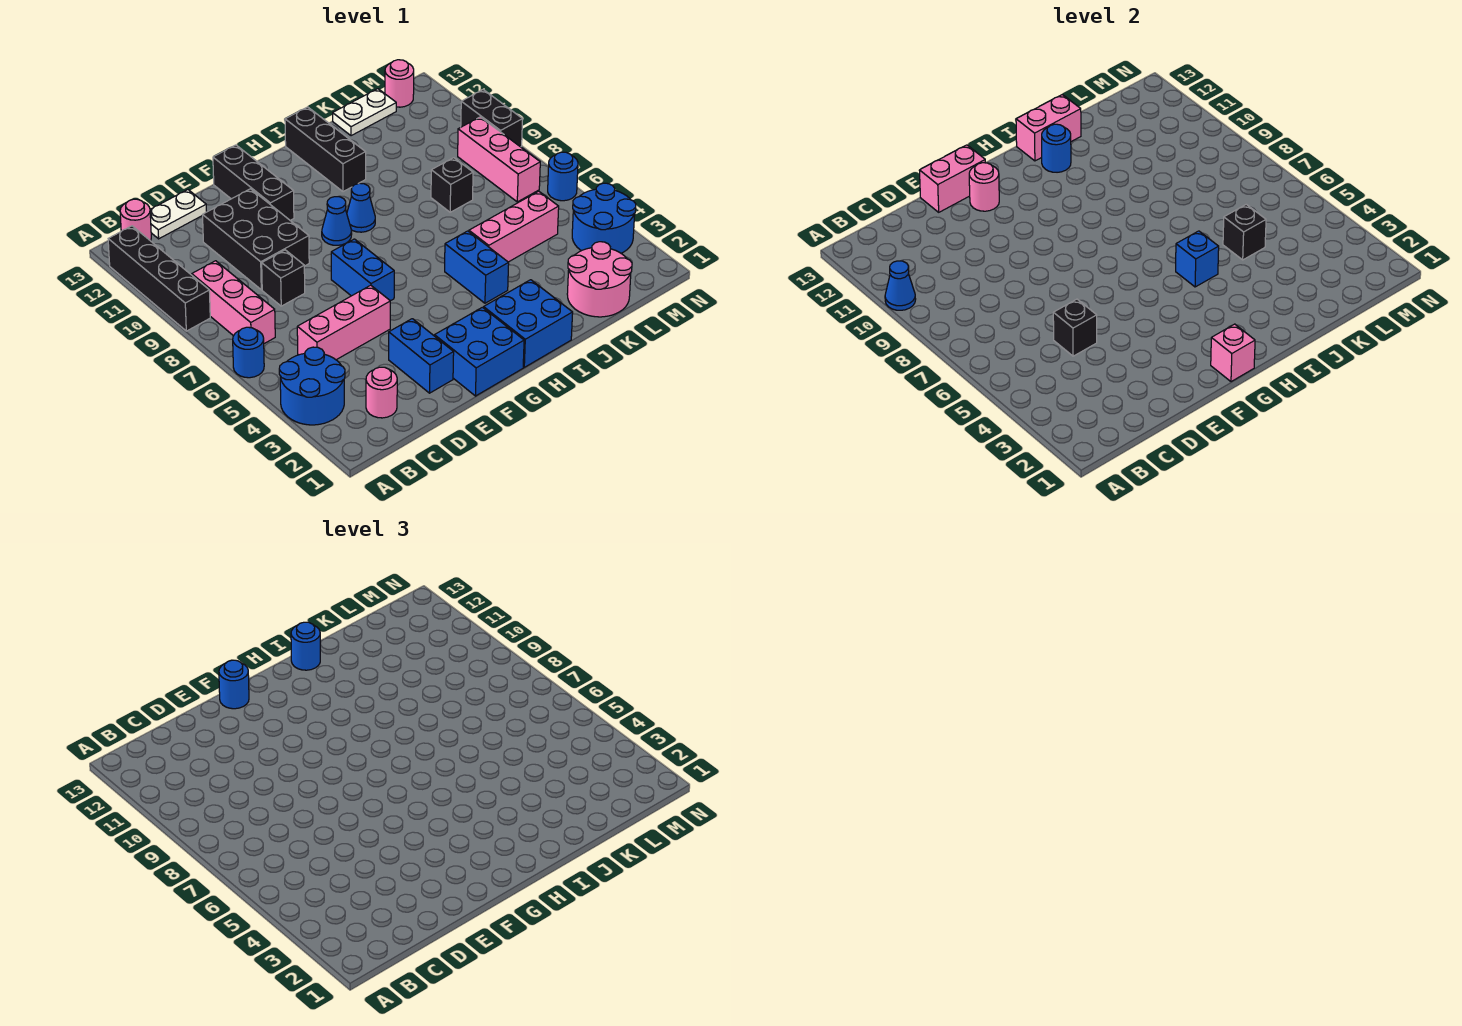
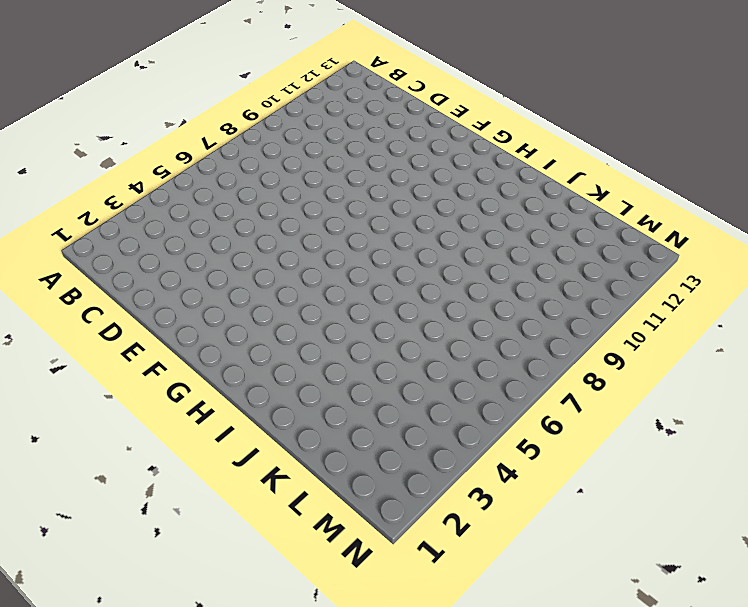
none -> blue round brick A3:B4 level 1
none -> blue round brick A6 level 1
none -> black brick A9:A12 level 1
none -> pink brick B7:B9 level 1

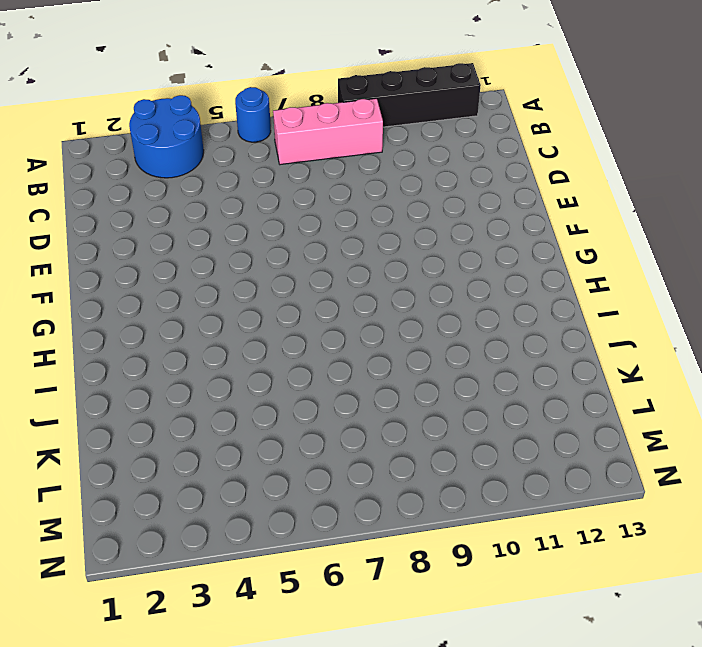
none -> pink round brick B13 level 1
none -> pink round brick C2 level 1
none -> pink brick C5:E5 level 1
none -> white plate C13:D13 level 1

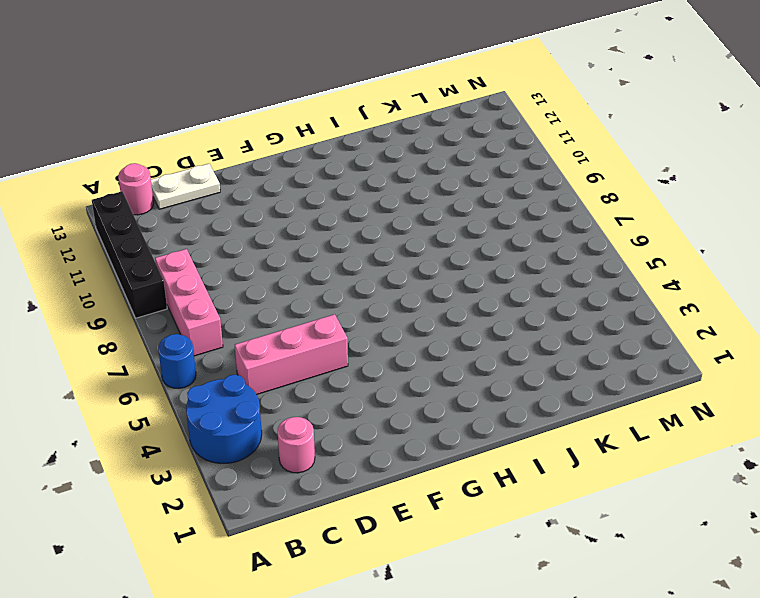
none -> black brick D8 level 1
none -> black brick D9:E11 level 1
none -> blue brick E2:E3 level 1
none -> blue brick F1:G2 level 1

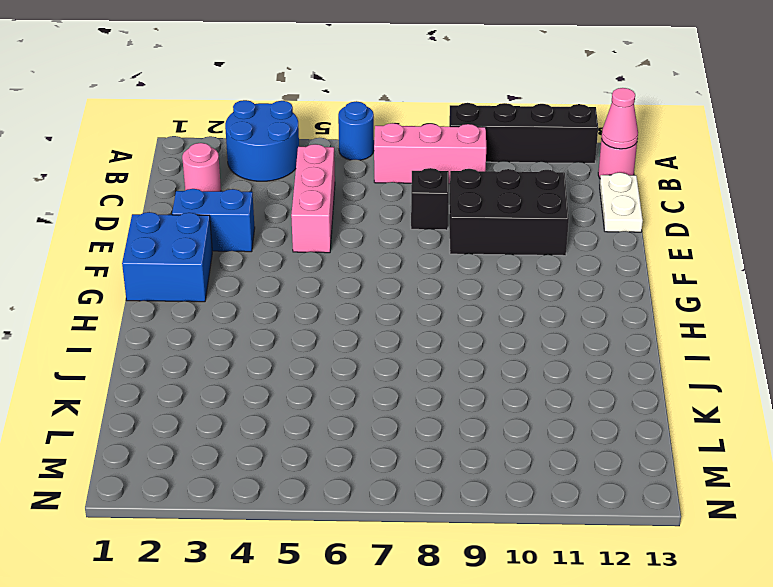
pink cone B13 level 2 -> none
none -> blue brick F6:F7 level 1
none -> black brick F11:F13 level 1
none -> blue cone G9 level 1
none -> blue brick H1:I2 level 1

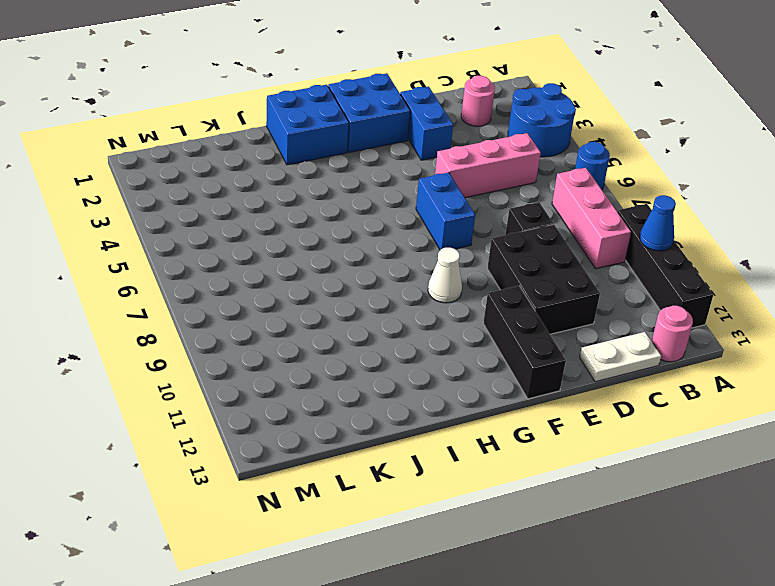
white cone G9 level 1 -> blue cone G9 level 1
none -> blue cone H9 level 1
none -> blue brick I4:I5 level 1
none -> black brick I11:I13 level 1
none -> pink brick J5:L5 level 1

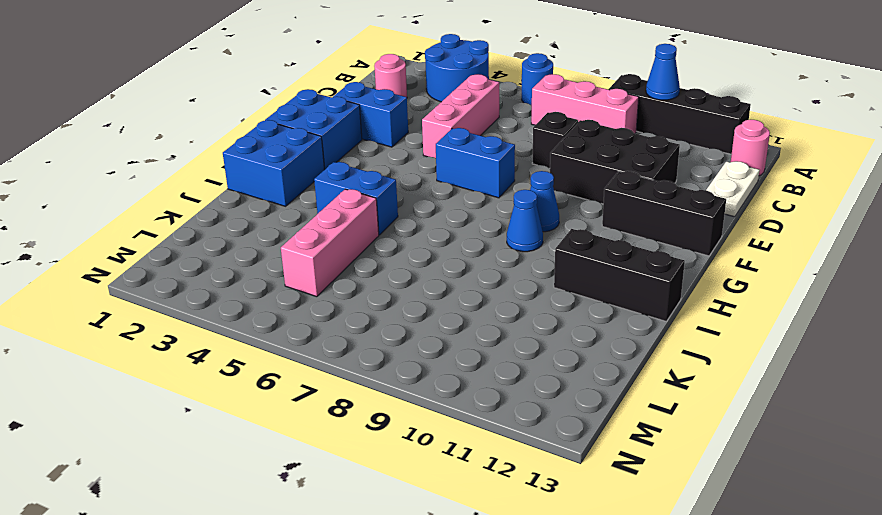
none -> pink round brick K1:L2 level 1
none -> black brick K8 level 1
none -> white plate K13:L13 level 1
none -> blue round brick M3:N4 level 1

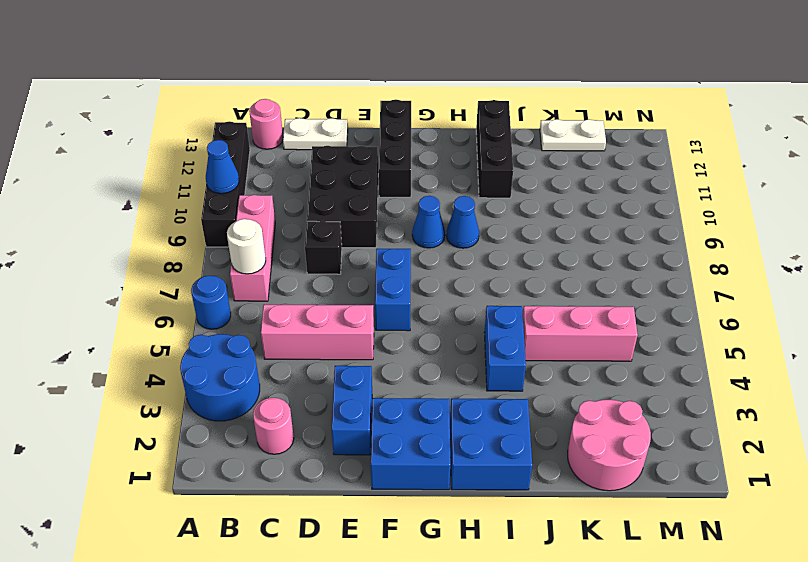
white round brick B7 level 2 -> none
none -> black brick K8 level 1
none -> blue round brick M3:N4 level 1
none -> pink brick M7:M9 level 1
none -> pink round brick M13 level 1

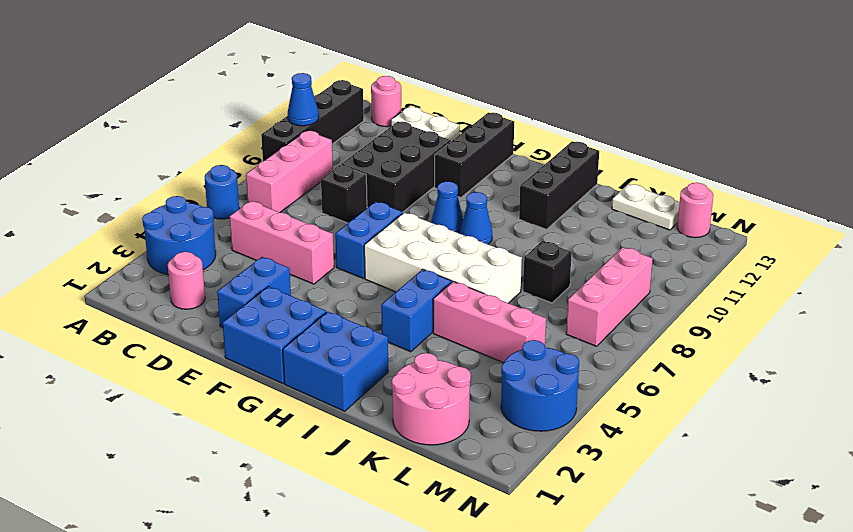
white brick G6:J7 level 1 -> none
none -> blue round brick N6 level 1
none -> black brick N9:N10 level 1
none -> black brick D5 level 2
none -> pink brick E13:F13 level 2

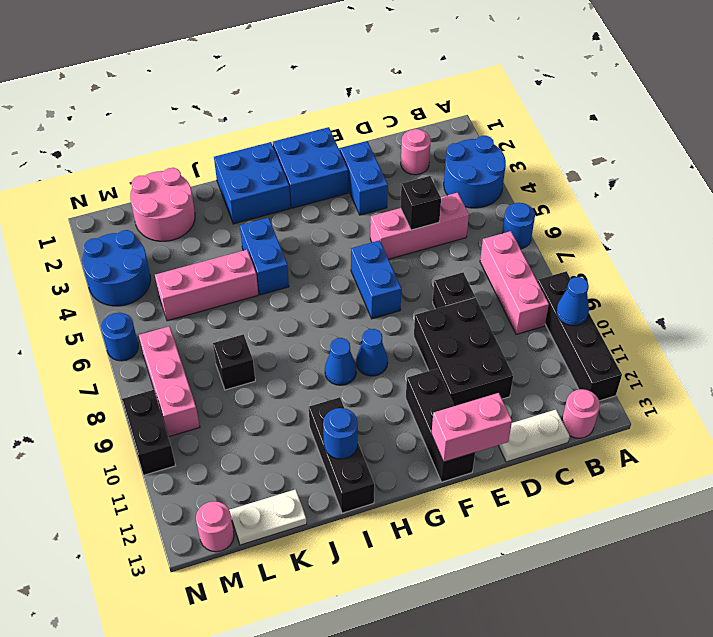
none -> pink round brick F12 level 2
none -> pink brick G1 level 2
none -> blue brick I5 level 2
none -> pink brick I13:J13 level 2

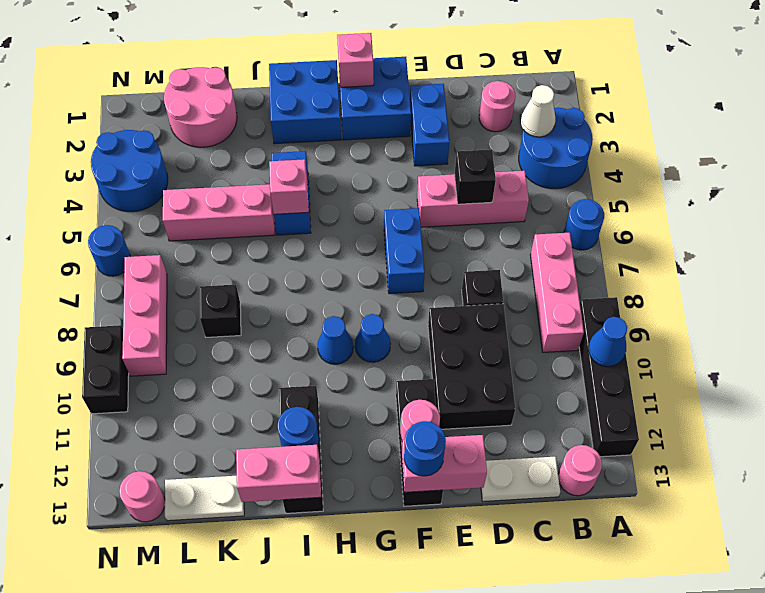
white cone B3 level 2 -> none
pink brick I5 level 2 -> blue brick I5 level 2
none -> black brick K5 level 2
none -> blue round brick I13 level 3

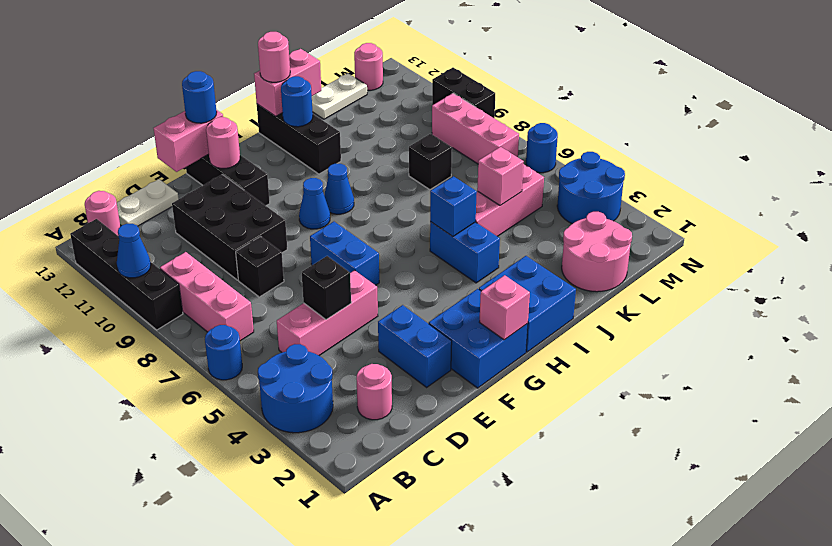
pink round brick I13 level 3 -> blue round brick I13 level 3
pink brick K5 level 2 -> black brick K5 level 2

